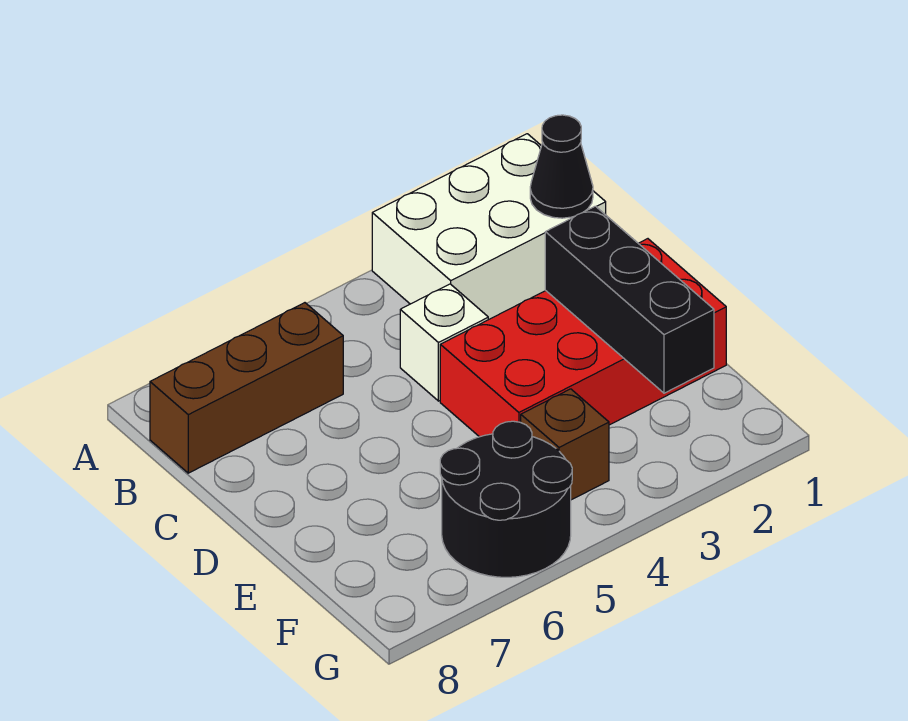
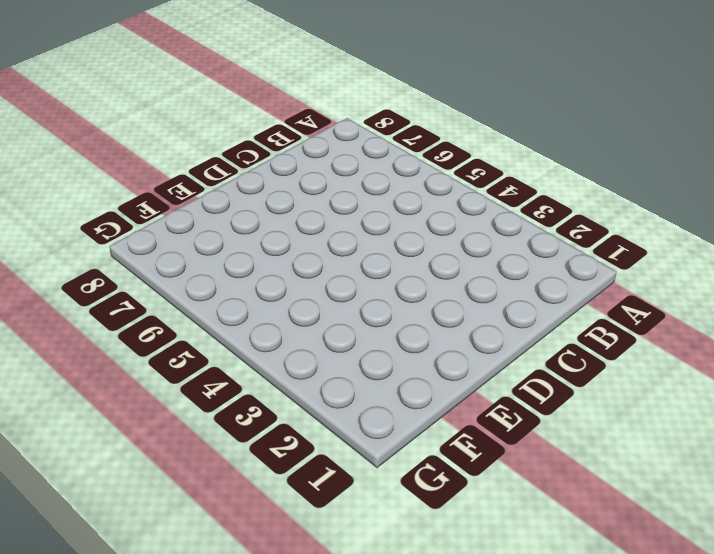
none -> white brick A1:B3 level 1
none -> brown brick B6:B8 level 1

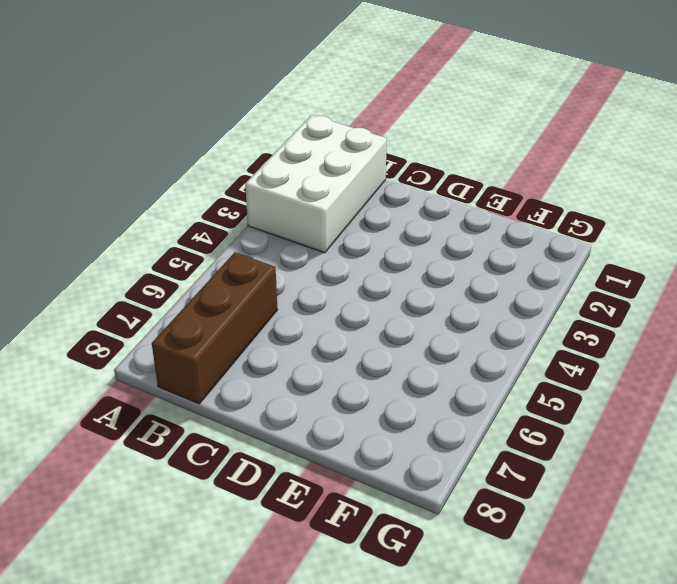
none -> white brick C4 level 1
none -> red brick D1:E4 level 1

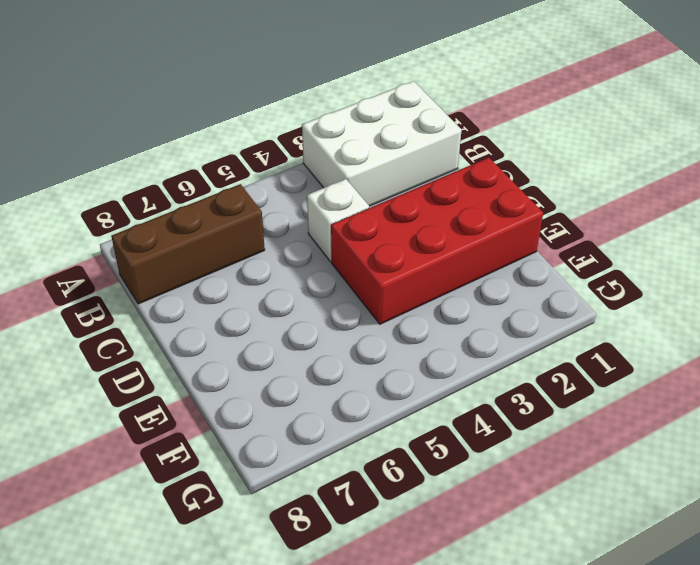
none -> brown brick F4 level 1
none -> black round brick F5:G6 level 1

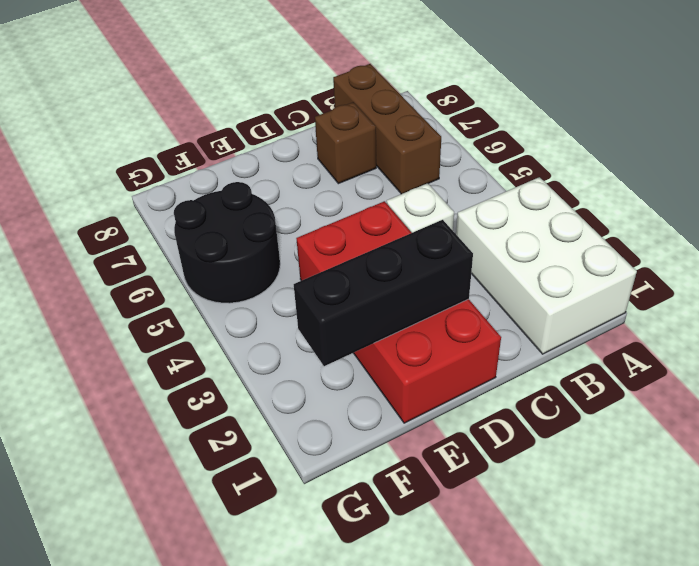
brown brick C7 level 1 -> brown brick F4 level 1
none -> black cone B1 level 2

